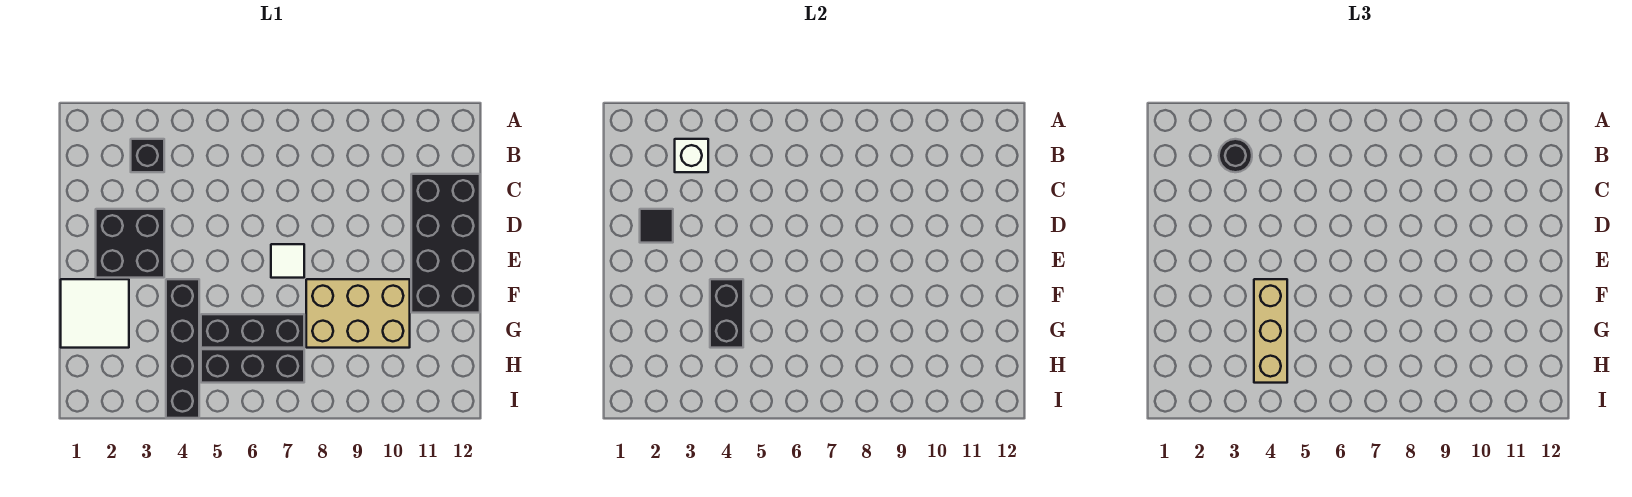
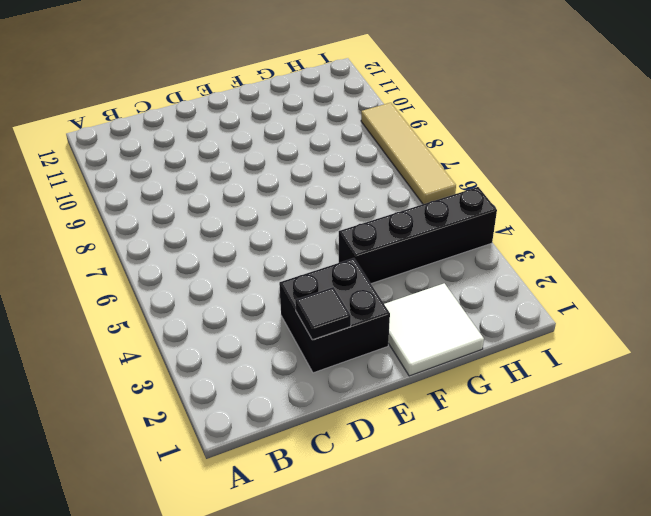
tan tile I6:I9 level 1 -> none
none -> black brick B3 level 1
none -> black brick C11:F12 level 1
none -> white tile E7 level 1

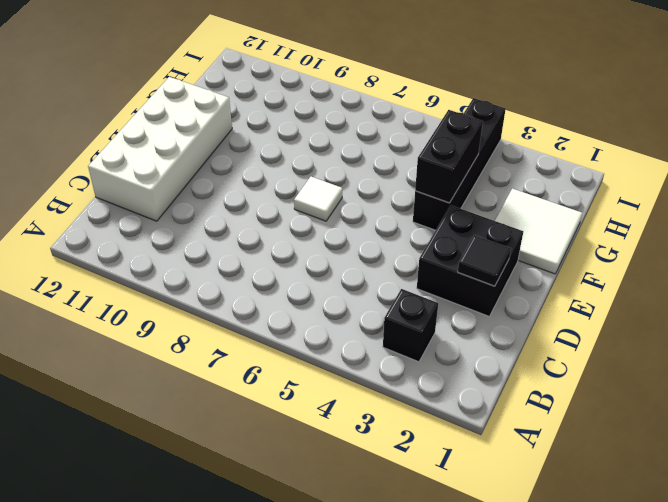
white brick C11:F12 level 1 -> black brick C11:F12 level 1
none -> tan brick F8:G10 level 1
none -> black brick G5:G7 level 1
none -> black brick H5:H7 level 1

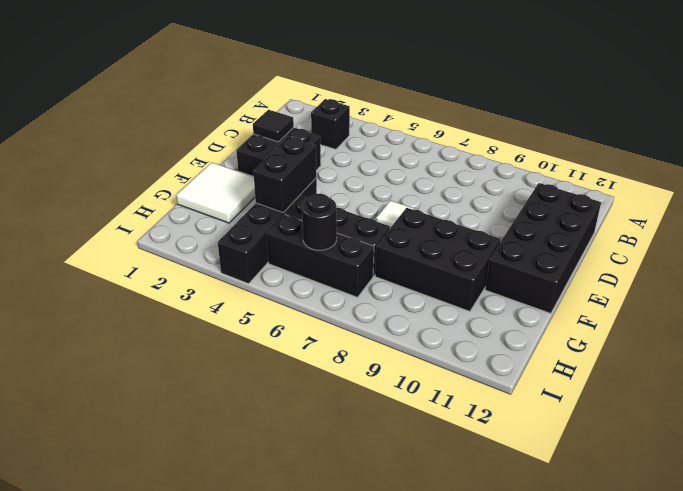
black brick F8:G10 level 1 -> tan brick F8:G10 level 1
black round brick H6 level 2 -> black round brick B3 level 3
none -> white brick B3 level 2
none -> tan brick F4:H4 level 3

